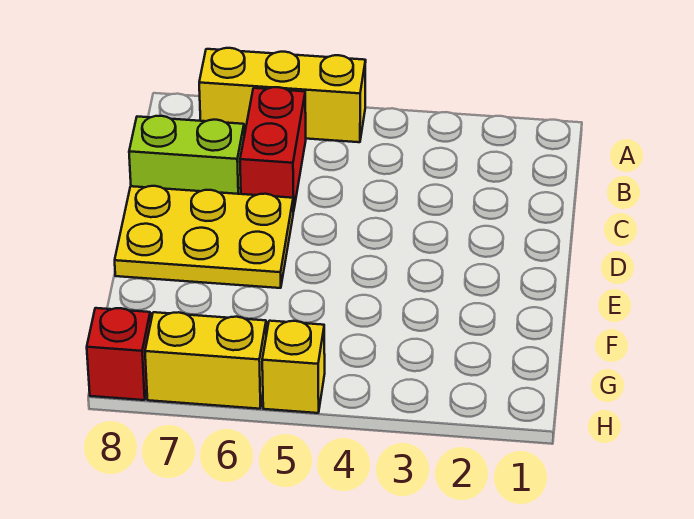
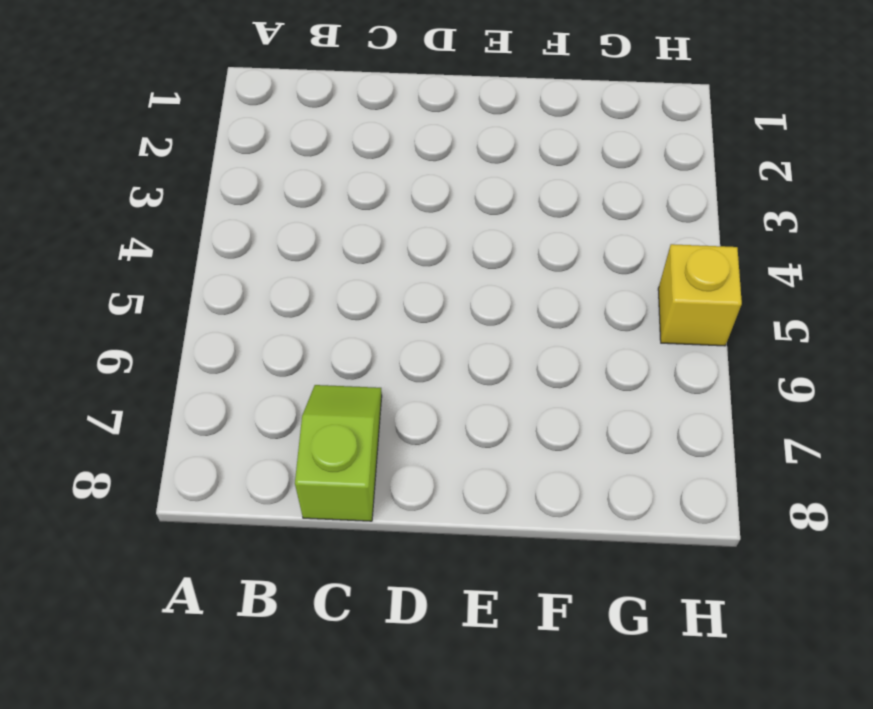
lime slope C7:C8 level 1 top 8 -> lime brick C7:C8 level 1
none -> yellow brick A5:A7 level 1
none -> red brick B6:C6 level 1

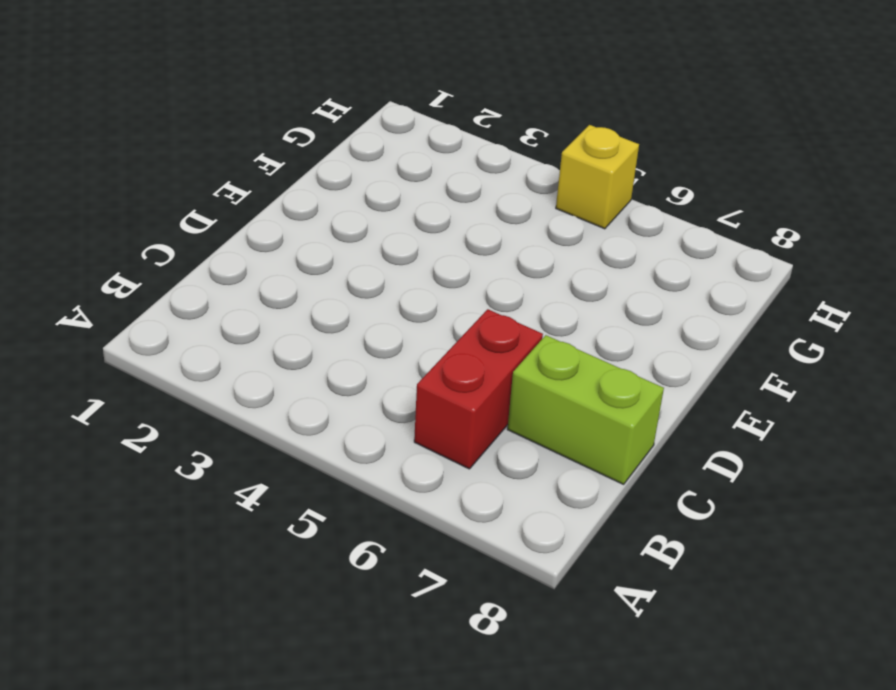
none -> yellow brick A5:A7 level 1
none -> yellow plate D6:E8 level 1

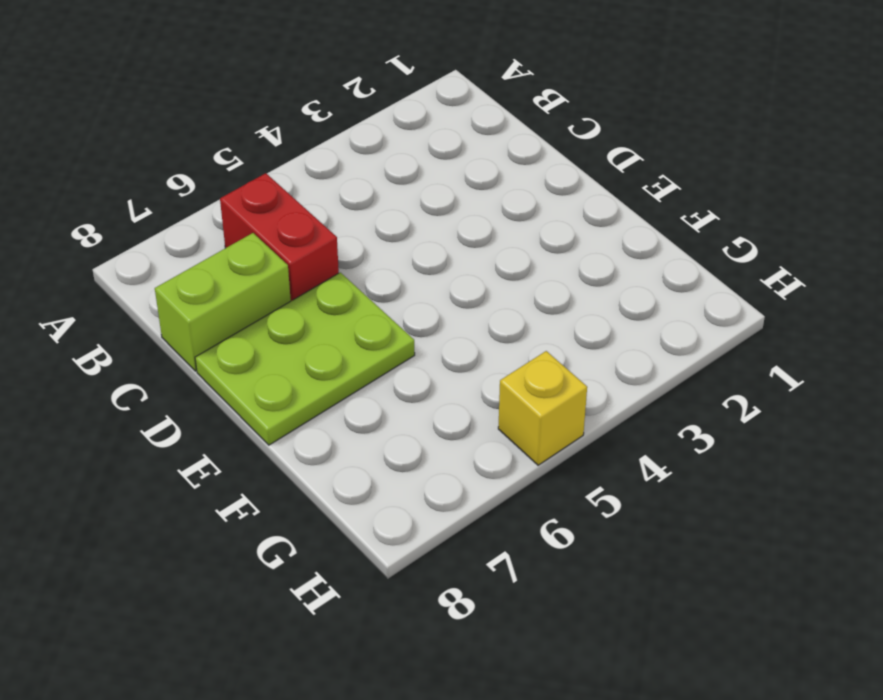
lime plate D6:E8 level 1 -> yellow plate D6:E8 level 1
none -> yellow brick A5:A7 level 1
none -> yellow brick H6:H7 level 1

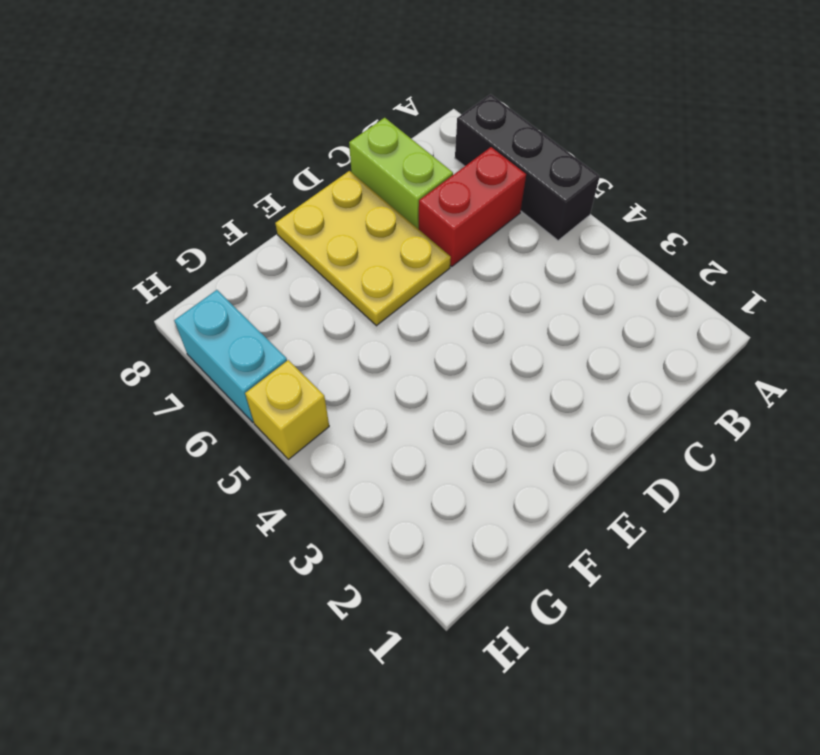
black brick A5:A7 level 1 -> yellow brick A5:A7 level 1
cyan brick H6:H7 level 1 -> yellow brick H6:H7 level 1
none -> red brick H8 level 1

